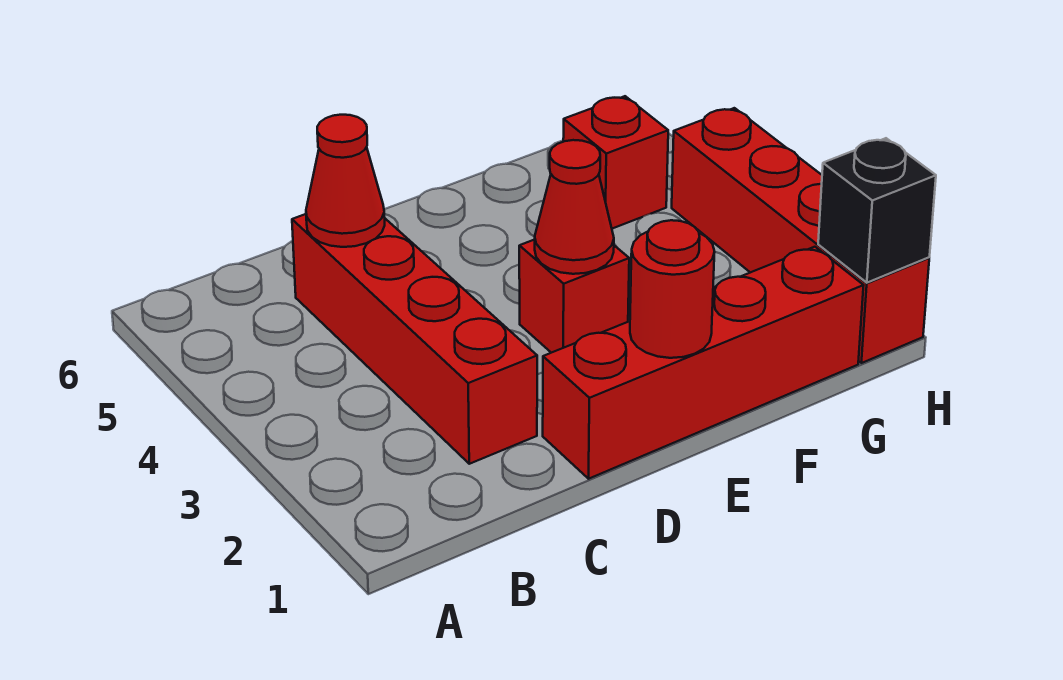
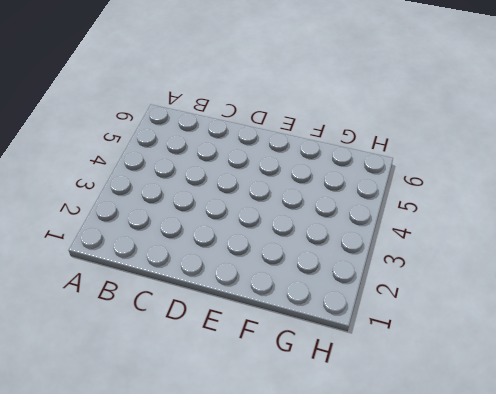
none -> red brick C2:C5 level 1
none -> red brick D1:G1 level 1

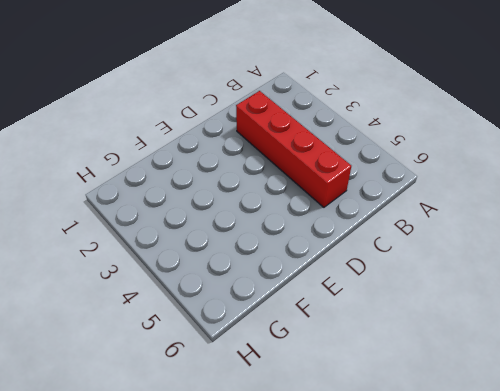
none -> red brick D1:G1 level 1
none -> red brick E3 level 1

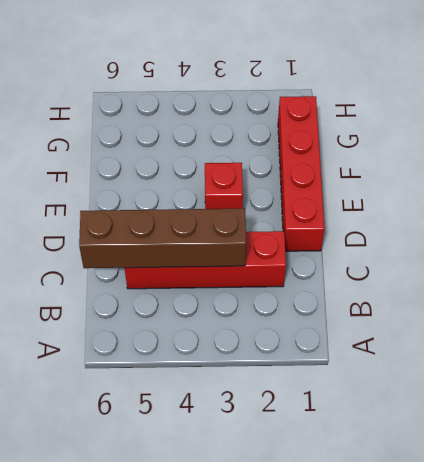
brown brick C3:C6 level 2 -> red cone C5 level 2
none -> red brick G5 level 1
none -> red brick H1:H4 level 1

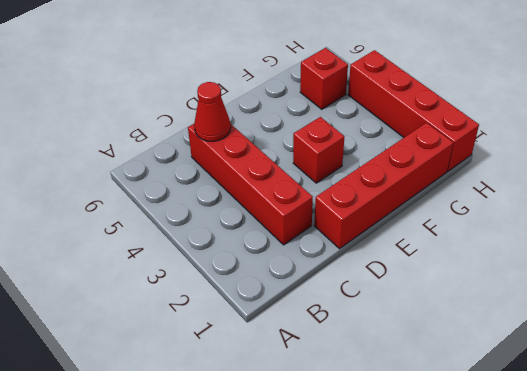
none -> red round brick E1 level 2
none -> red cone E3 level 2

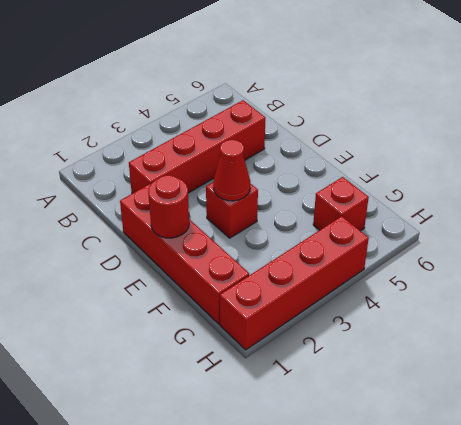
none -> red cone C5 level 2
none -> black brick H1 level 2

